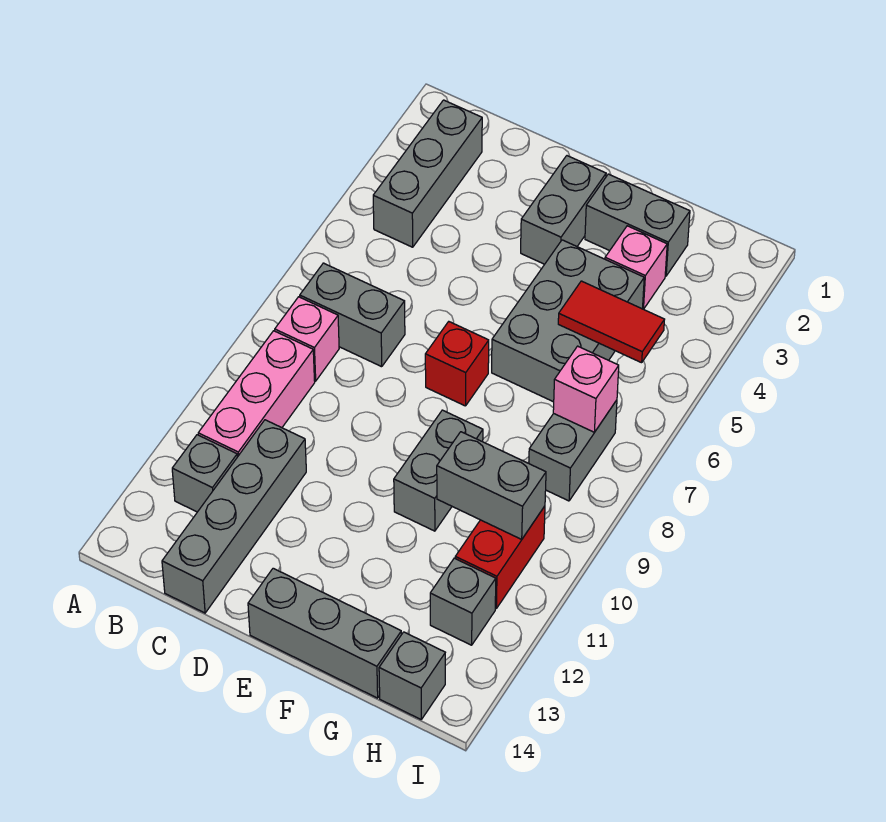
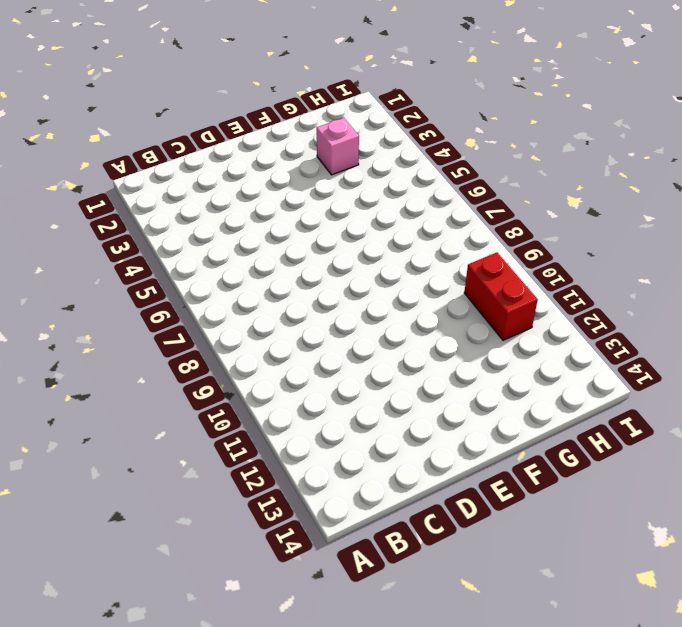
none -> grey brick B2:B4 level 1
none -> grey brick B7:C7 level 1
none -> pink brick B8 level 1

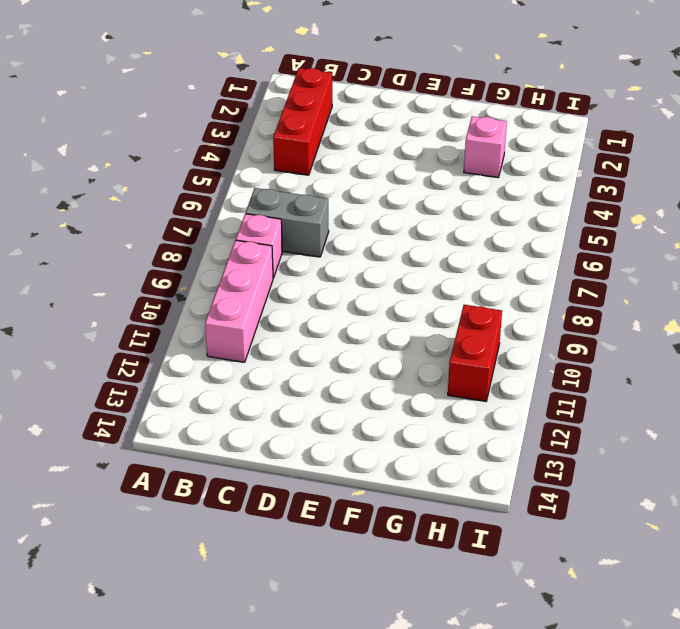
red brick B2:B4 level 1 -> grey brick B2:B4 level 1
none -> grey brick B12 level 1
none -> grey brick C11:C14 level 1
none -> grey brick E2:E3 level 1

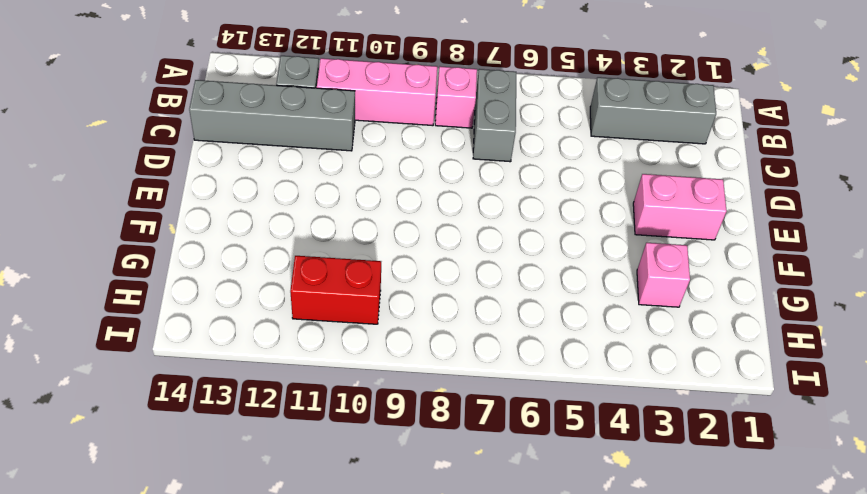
pink brick E2:E3 level 1 -> grey brick E2:E3 level 1
none -> red brick E7 level 1
none -> grey brick E14:G14 level 1
none -> grey brick F2:G2 level 1

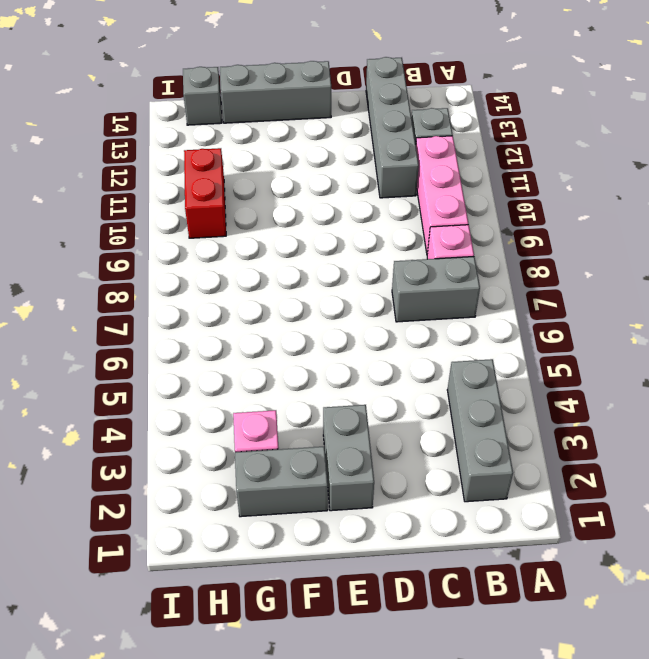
none -> red brick E7 level 1
none -> grey brick F4:G6 level 1
none -> grey brick F9:F10 level 1

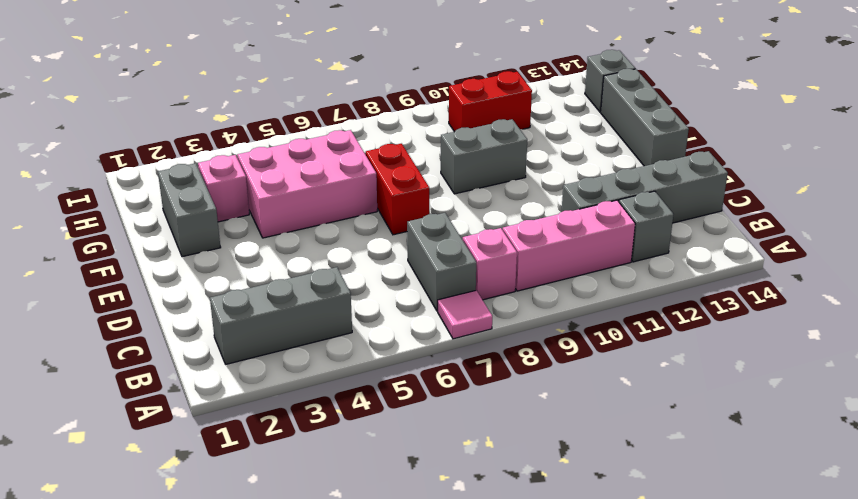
pink tile A7 level 1 -> none
red brick E7:F7 level 1 -> red brick E7 level 1
pink brick F4:G6 level 1 -> grey brick F4:G6 level 1
none -> grey brick E2:E3 level 1
none -> grey brick H7:H8 level 1
none -> grey brick H12 level 1

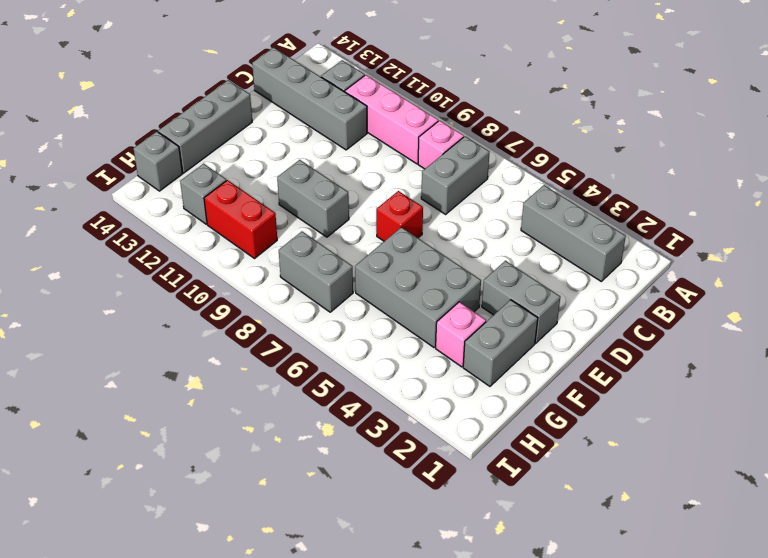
none -> red tile G5:H5 level 2
none -> grey brick G10:H10 level 2
none -> pink brick H7 level 2

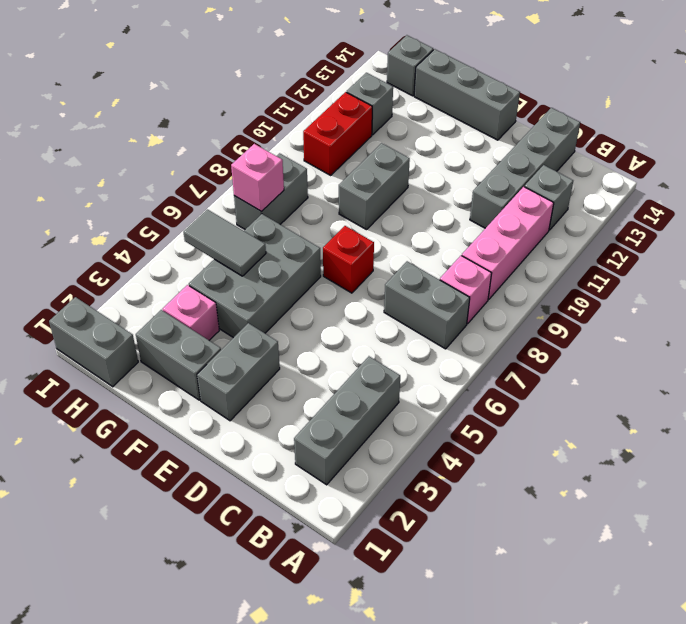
grey tile G5:H5 level 2 -> red tile G5:H5 level 2
grey brick H1:I1 level 1 -> grey brick G10:H10 level 2

